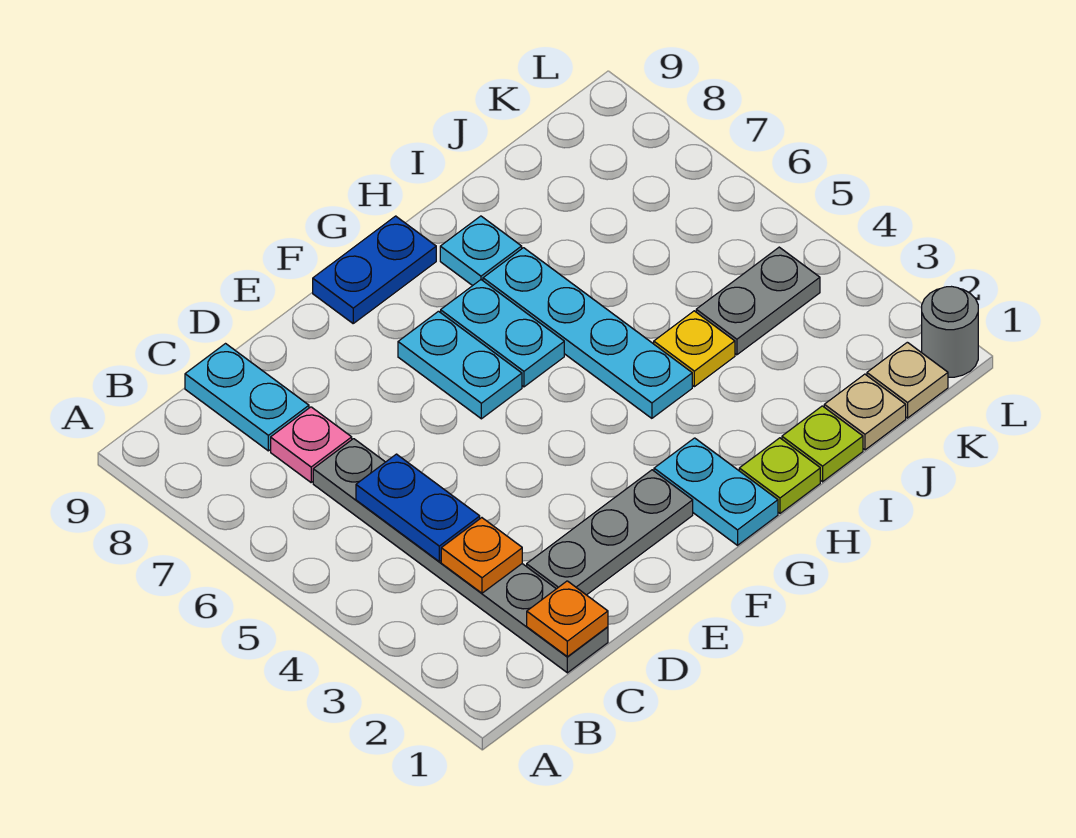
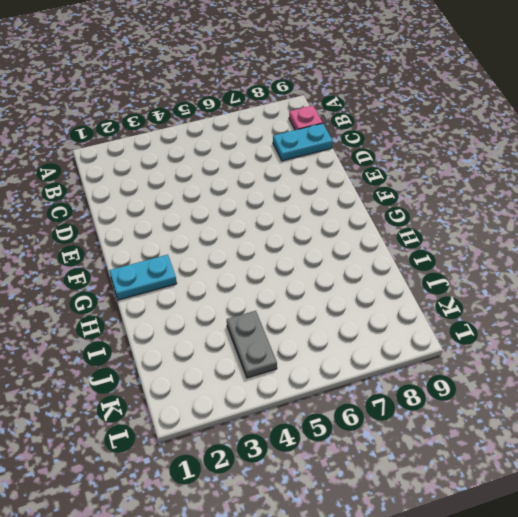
pink plate B9 level 1 -> pink plate C7 level 1
none -> grey plate C1:C6 level 1
none -> grey plate D2:F2 level 1
none -> cyan plate F6:F7 level 1

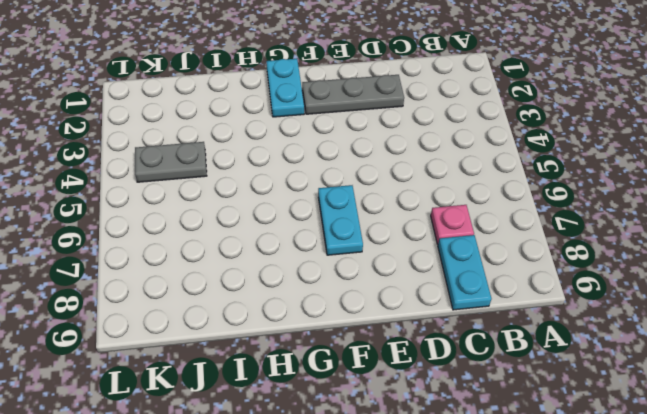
none -> grey plate C1:C6 level 1
none -> blue plate F9:G9 level 1
none -> cyan plate G6:G7 level 1

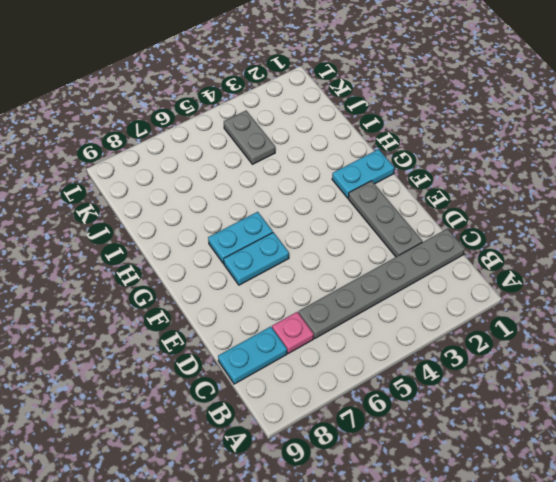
none -> blue plate F9:G9 level 1
none -> lime plate H1 level 1
none -> cyan plate H4:H7 level 1

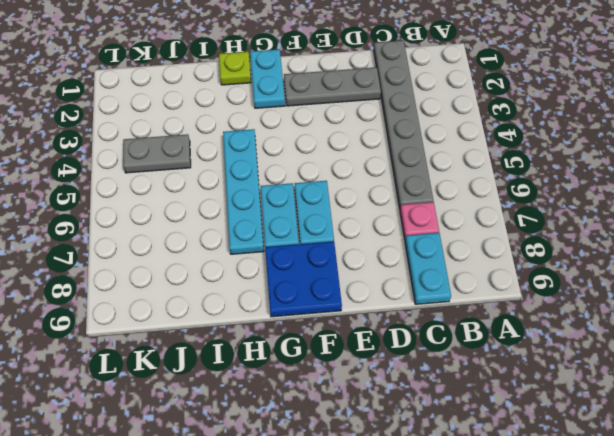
blue plate F8:G9 level 1 -> blue plate F9:G9 level 1
none -> cyan plate H8 level 1
none -> lime plate I1 level 1
none -> yellow plate I4 level 1

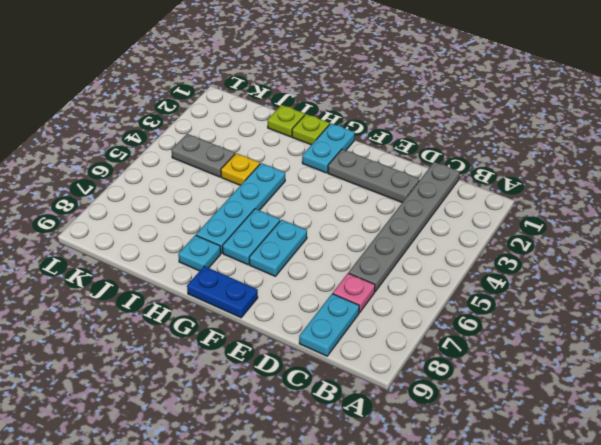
none -> tan plate J1 level 1
none -> tan plate K1 level 1
none -> grey round brick L1 level 1

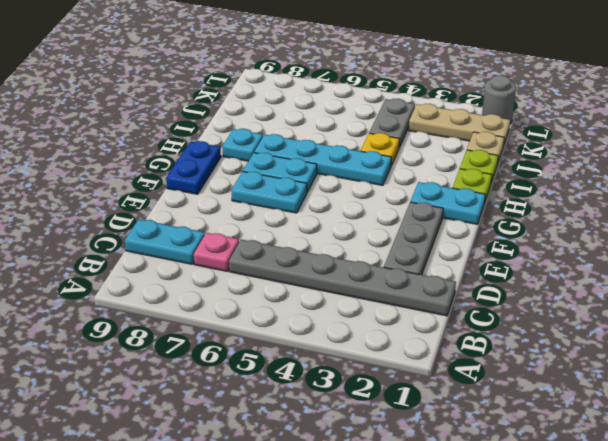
tan plate K1:K3 level 1 -> tan plate K1 level 1
none -> orange plate C1 level 2
none -> orange plate C3 level 2
none -> blue plate C4:C5 level 2

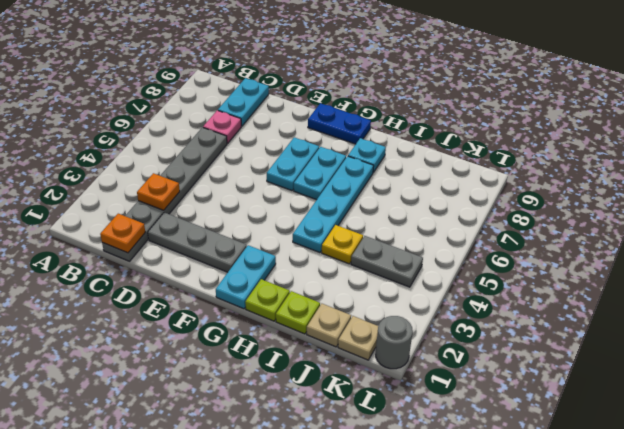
none -> blue plate C4:C5 level 2

